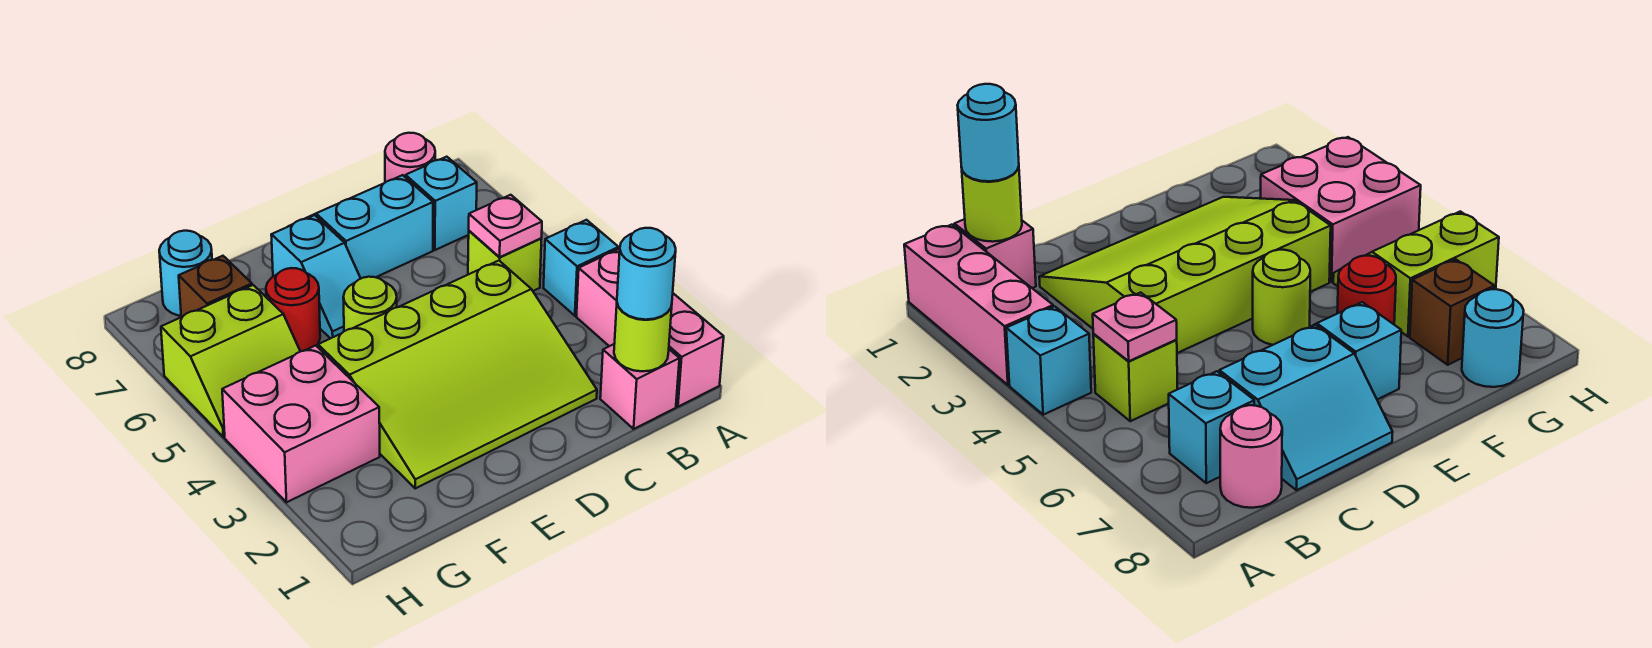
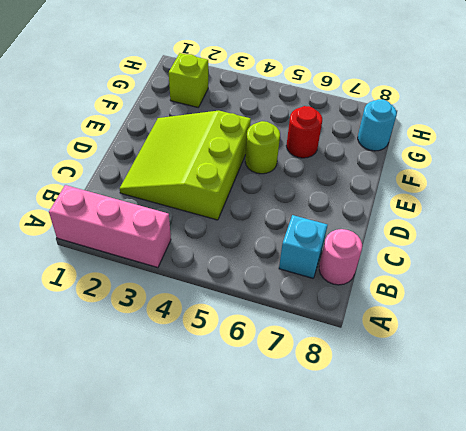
lime slope C2:E4 level 1 top 4 -> lime slope C2:F4 level 1 top 4
lime brick G2 level 1 -> lime brick B5 level 1
none -> cyan brick A4 level 1
none -> pink brick B1 level 1
none -> cyan slope C7:D8 level 1 top 7

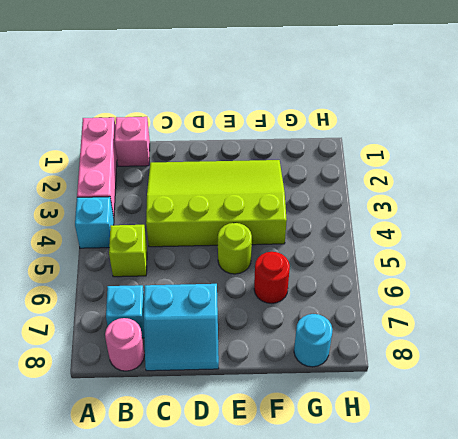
none -> cyan slope E6:E7 level 1 top 7
none -> pink brick G3:H4 level 1
none -> lime slope G5:H6 level 1 top 6

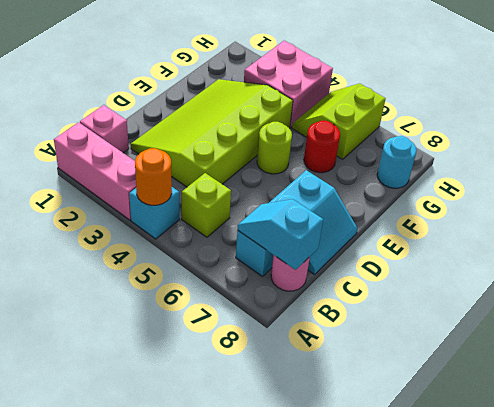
orange round brick A4 level 2 -> none
cyan slope B7:B8 level 2 top 8 -> cyan slope E6:E7 level 1 top 7
none -> brown brick G7 level 1
none -> lime round brick B1 level 2
none -> pink plate B5 level 2

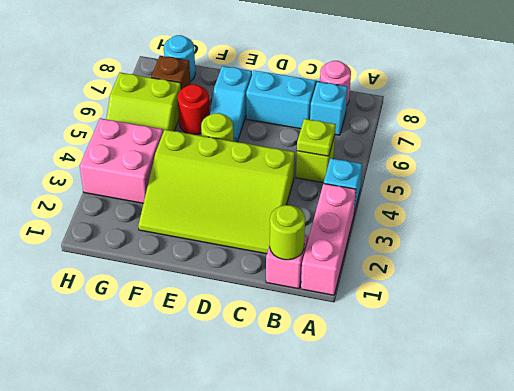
lime plate B5 level 2 -> pink plate B5 level 2
none -> cyan round brick B1 level 3

